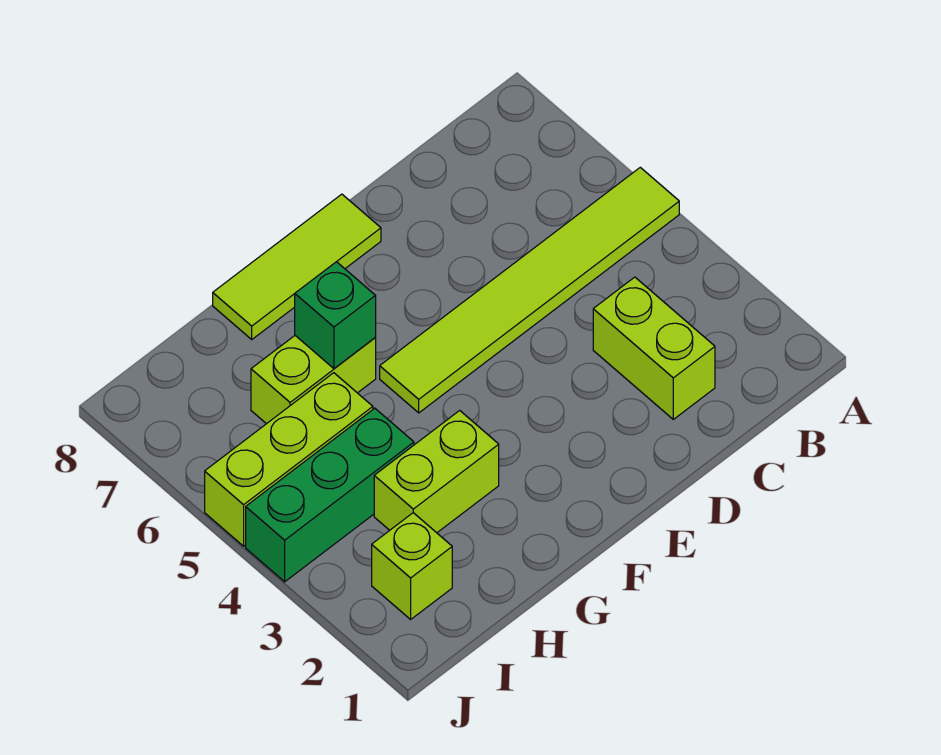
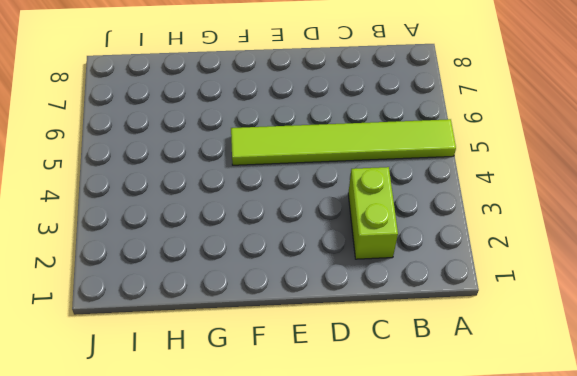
none -> lime tile E8:G8 level 1
none -> lime brick G3:H3 level 1

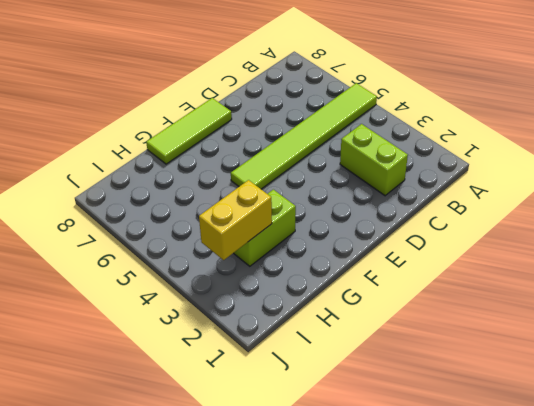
yellow brick H3:I3 level 2 -> none
none -> lime brick G6:H6 level 1
none -> green brick H4:J4 level 1

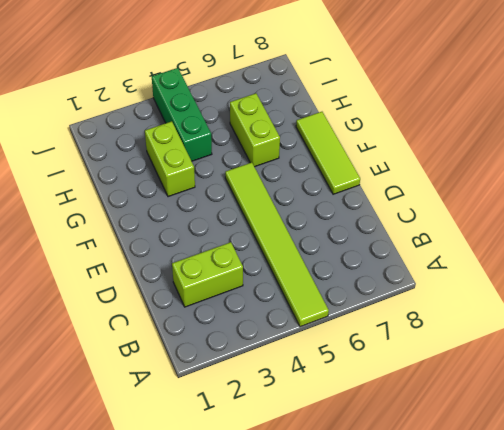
none -> lime brick H5:J5 level 1
none -> lime brick I2 level 1

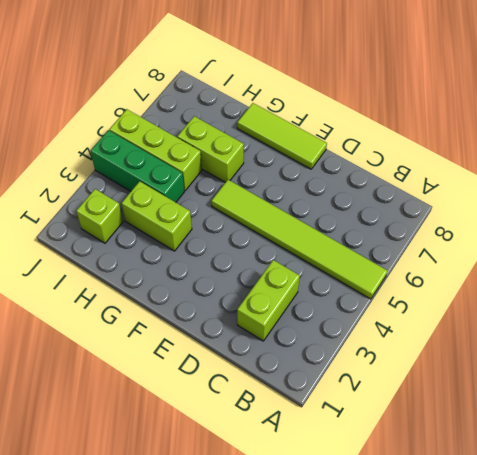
none -> green brick G6 level 2

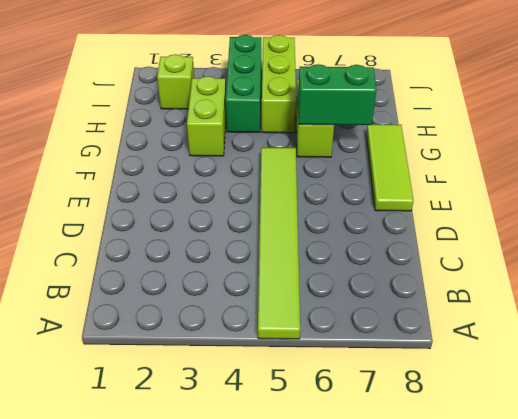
green brick G6:G7 level 2 -> green brick G6 level 2
none -> lime brick C2:C3 level 1

